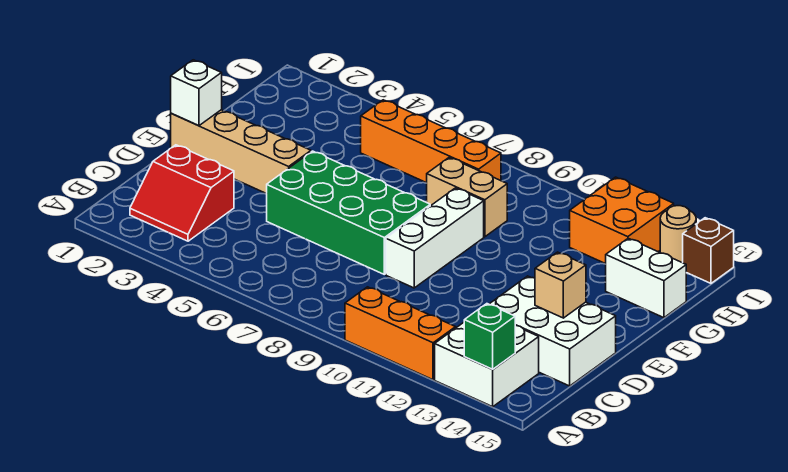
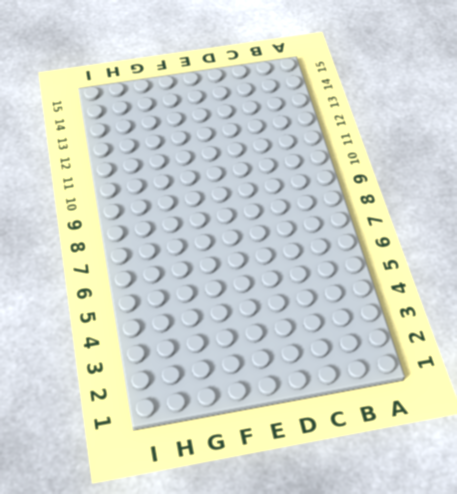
none -> orange brick A10:A12 level 1
none -> white brick A13:B14 level 1
none -> red slope B2:C3 level 1 top C

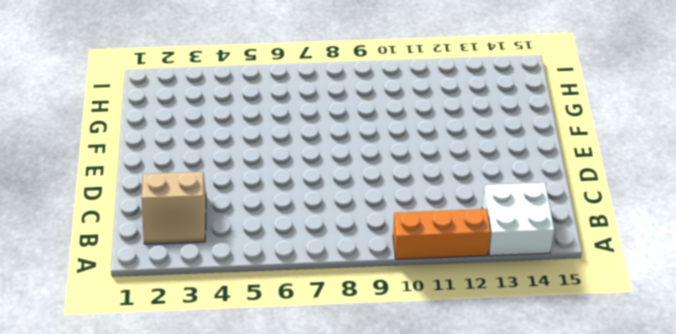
tan slope B2:C3 level 1 top C -> red slope B2:C3 level 1 top C
none -> white brick C13:D15 level 1
none -> green brick D5:E8 level 1
none -> white brick D9:F9 level 1

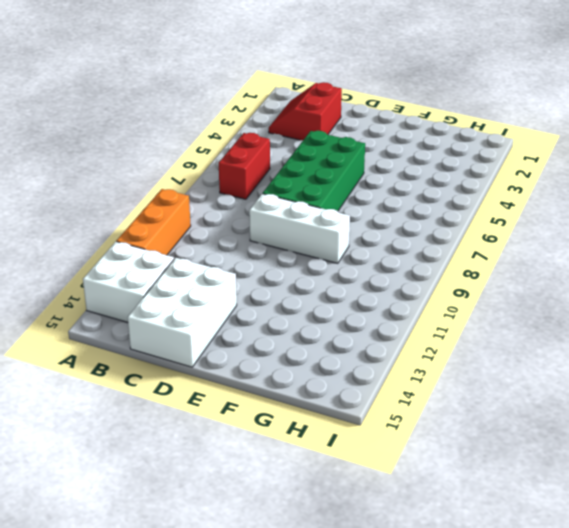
red brick B6:B7 level 1 -> none
none -> tan brick E1:E4 level 1
none -> tan brick G8:G9 level 1
none -> white brick G14:G15 level 1

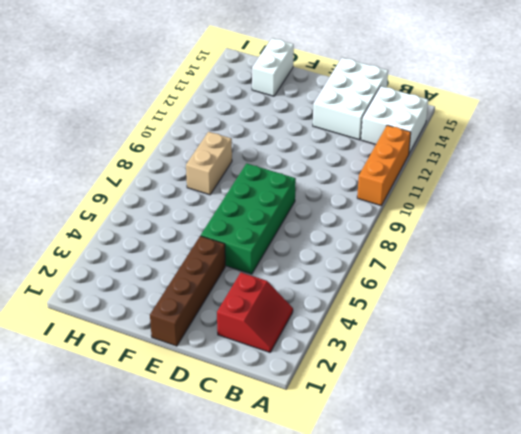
brown brick E1:E4 level 1 -> tan brick E1:E4 level 1
none -> white brick D9:F9 level 1
none -> orange brick H5:H8 level 1
none -> orange brick H12:I13 level 1

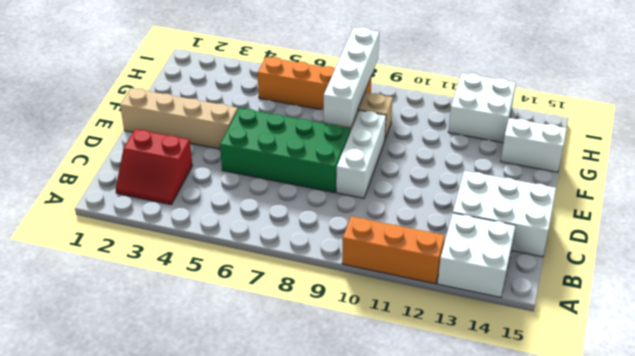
white brick F8:I8 level 2 -> none
white brick H12:I13 level 1 -> orange brick H12:I13 level 1
none -> tan round brick I14 level 1
none -> brown brick I15 level 1
none -> green brick A14 level 2

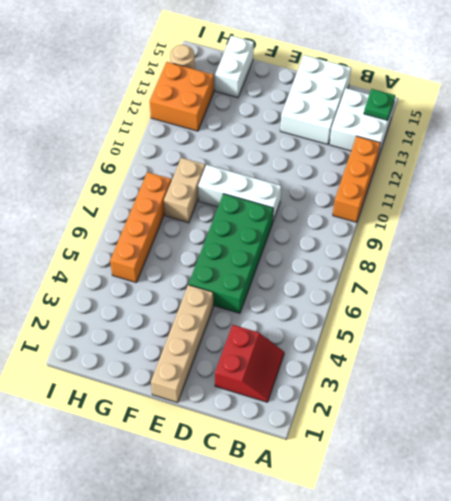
green plate A14 level 2 -> green brick A14 level 2
none -> brown brick I15 level 1
none -> tan brick D14 level 2
none -> white brick E1 level 2

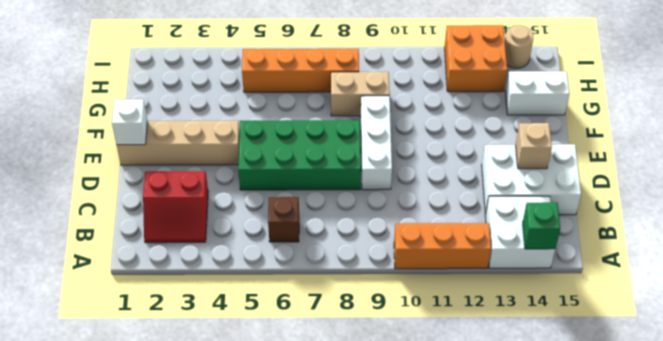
brown brick B6 level 1 -> brown brick I15 level 1

